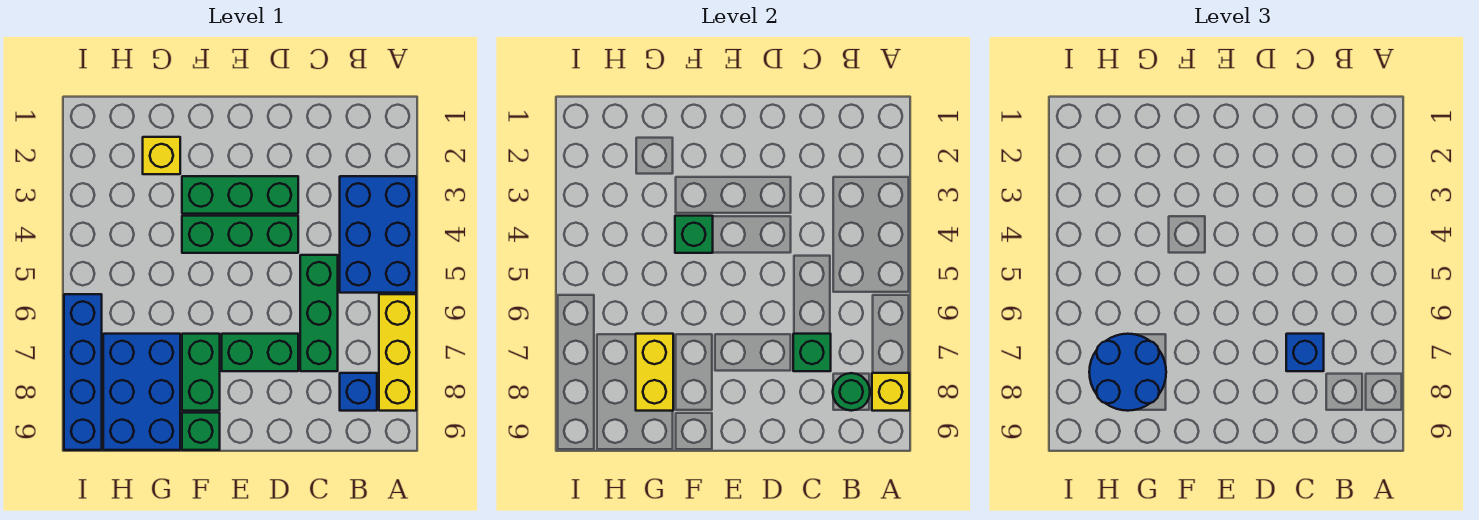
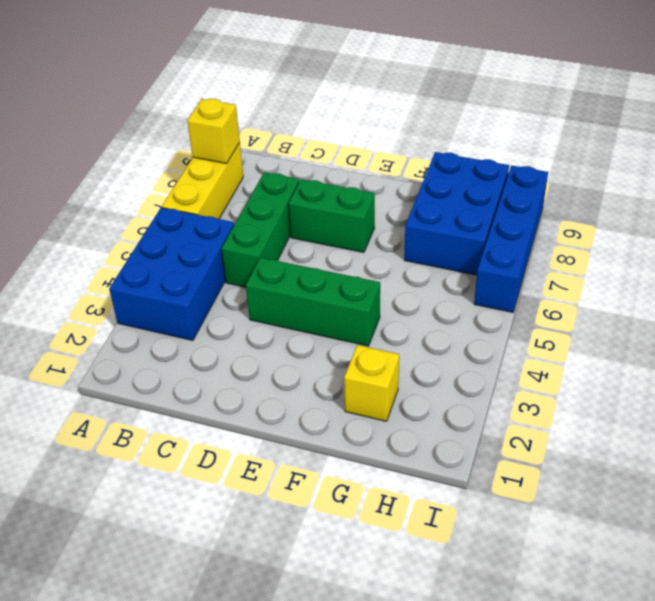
none -> blue brick B8 level 1
none -> green brick D3:F3 level 1
none -> green brick F7:F8 level 1

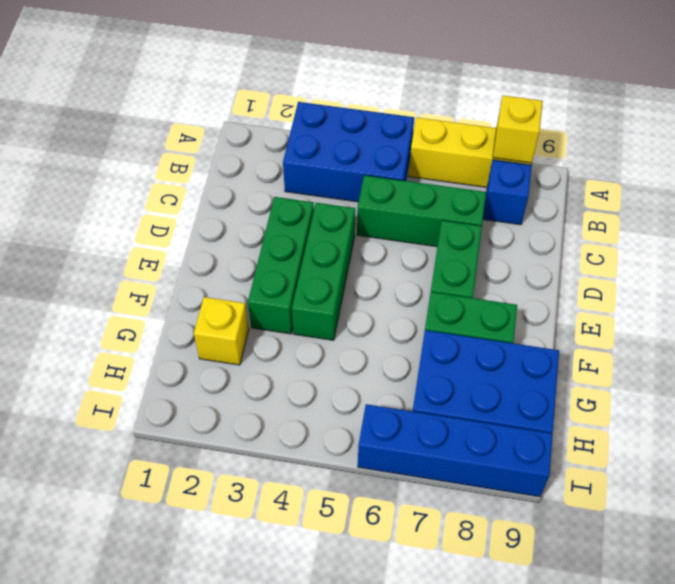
none -> green brick F9 level 1
none -> green round brick B8 level 2
none -> green brick C7 level 2

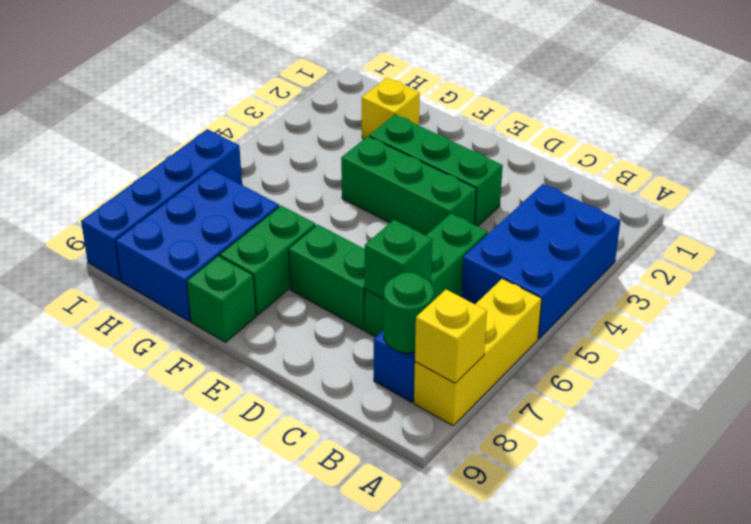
none -> green brick F4 level 2
none -> yellow brick G7:G8 level 2
none -> blue brick C7 level 3

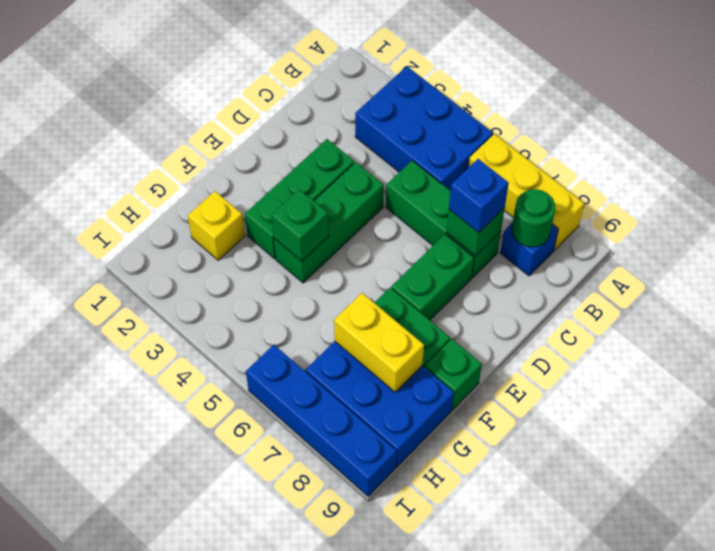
none -> yellow brick A8 level 2
none -> blue round brick G7:H8 level 3

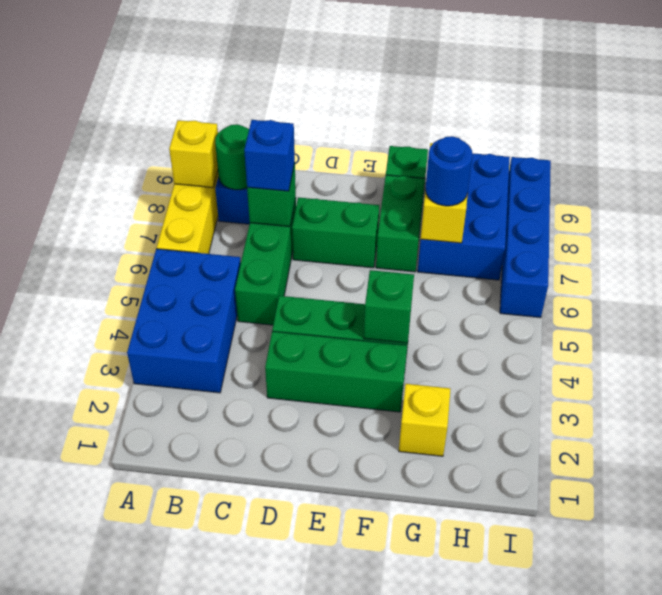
blue round brick G7 level 3 -> blue round brick G7:H8 level 3

